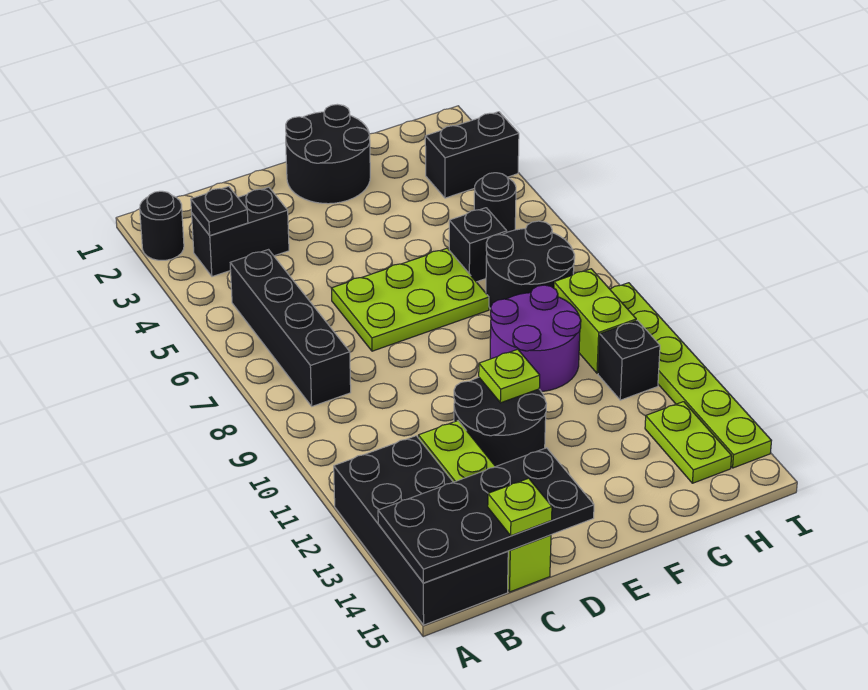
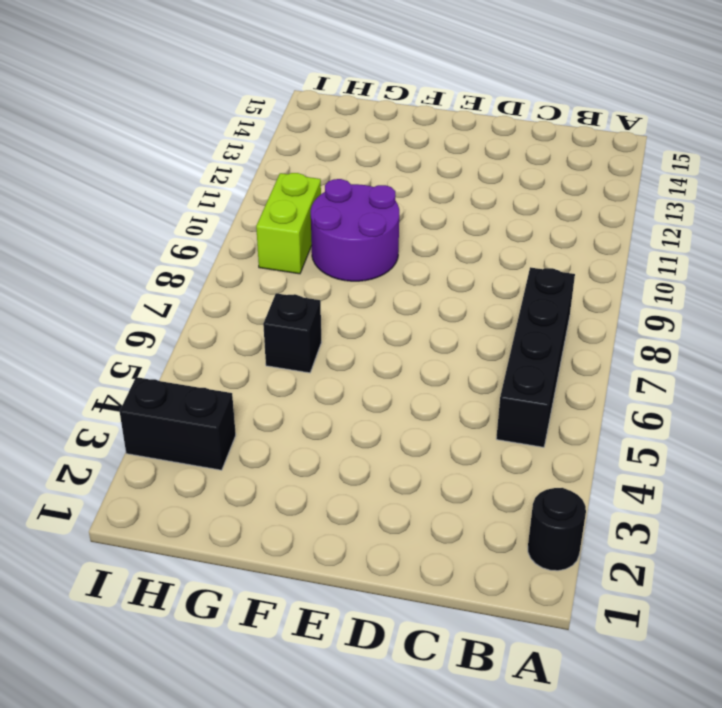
none -> black brick A12:B15 level 1
none -> black brick B3:C3 level 1
none -> lime brick C12:C15 level 1

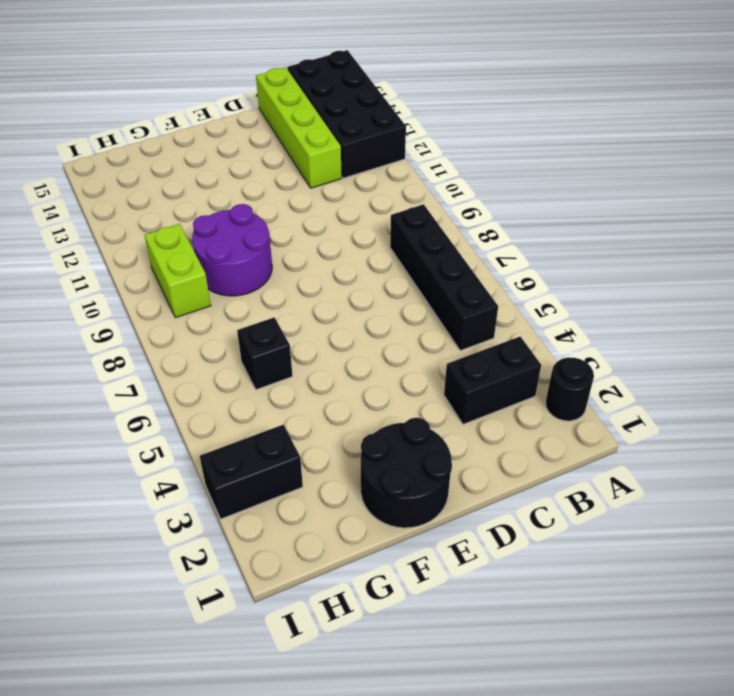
none -> lime plate D6:F7 level 1
none -> black round brick D11:E12 level 1
none -> black round brick G7:H8 level 1

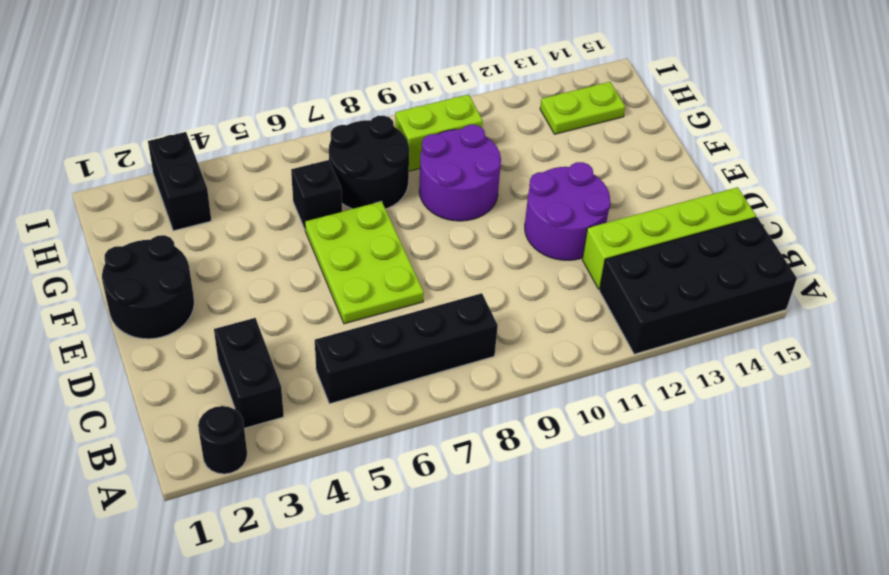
purple round brick D11:E12 level 1 -> black round brick D11:E12 level 1
none -> black round brick H5 level 1
none -> black brick H11 level 1
none -> lime plate I9:I14 level 1

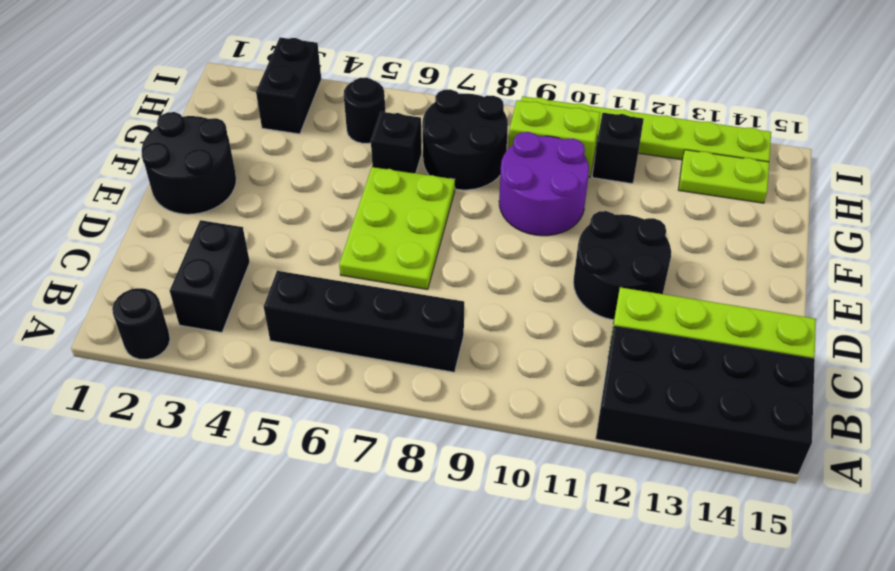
none -> black plate A14:D15 level 2
none -> black plate B3 level 2
none -> lime plate E11 level 2

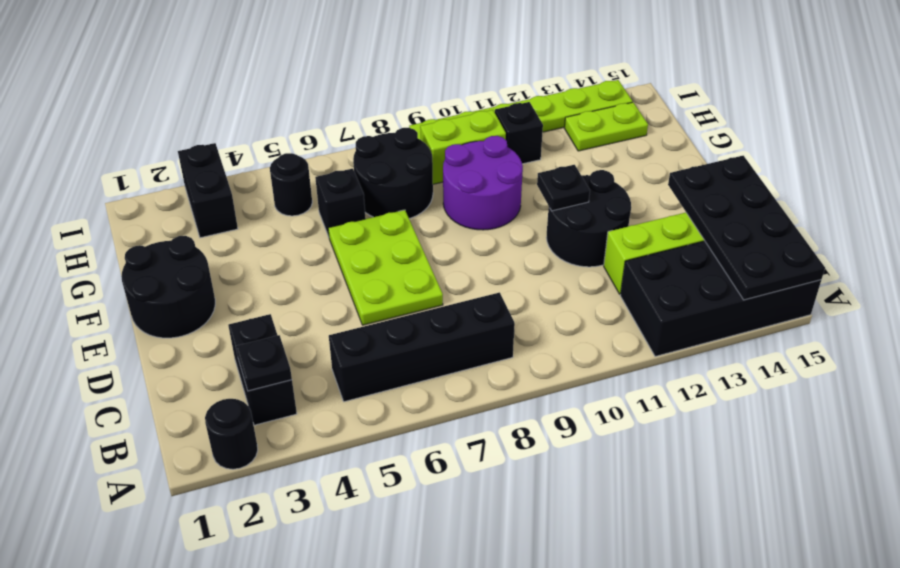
black plate E11 level 2 -> lime plate E11 level 2
none -> lime plate C15 level 3

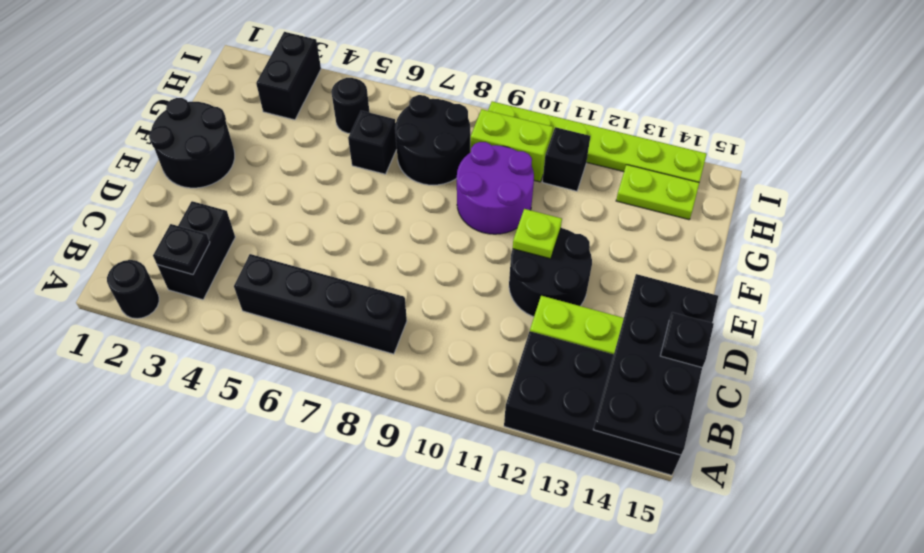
black plate C15 level 3 -> lime plate C15 level 3
none -> lime plate D6:F7 level 1

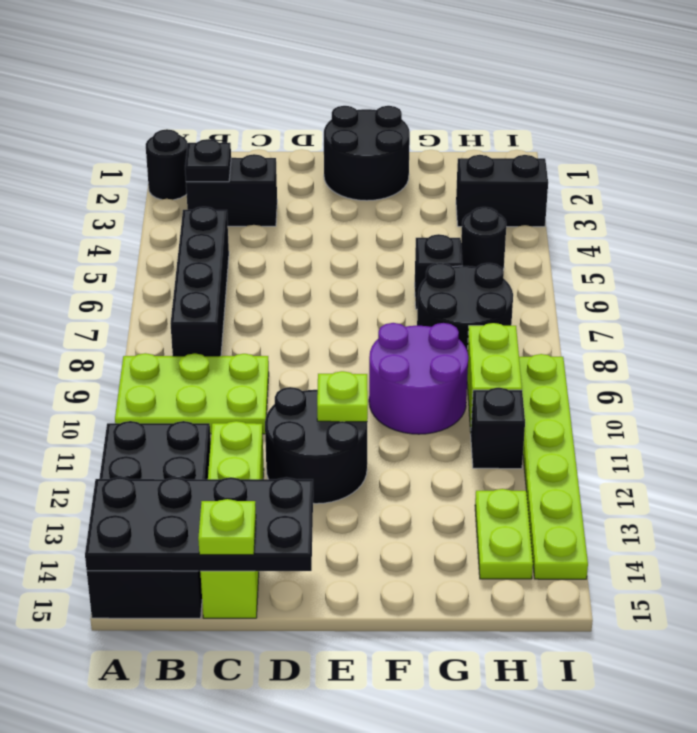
lime plate A9:C10 level 1 -> lime plate D6:F7 level 1

